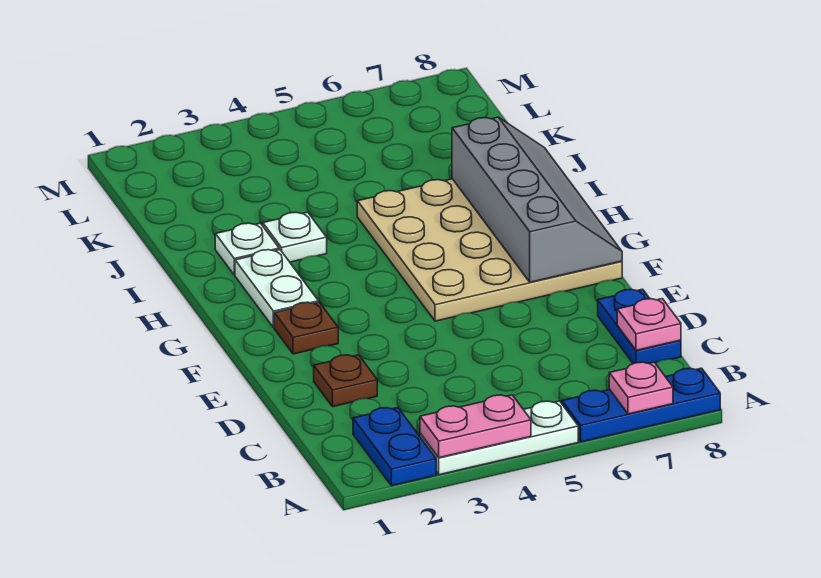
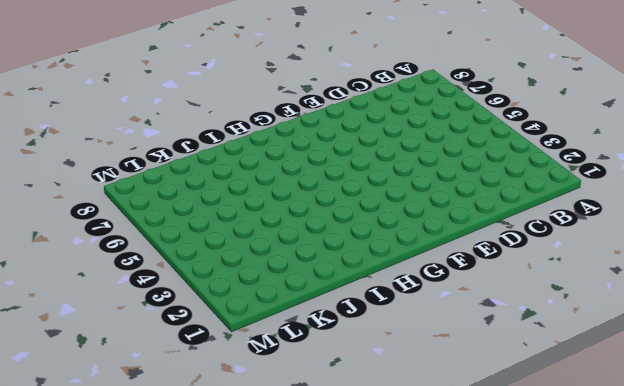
none -> blue plate A2:B2 level 1
none -> white plate A3:A5 level 1
none -> blue plate A6:A8 level 1

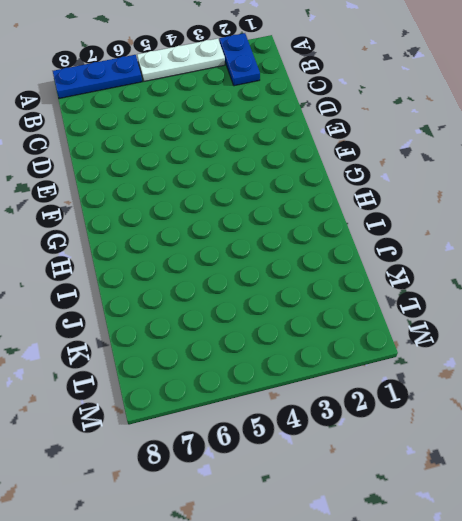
none -> blue plate C8:D8 level 1
none -> brown plate D2 level 1
none -> brown plate F2 level 1

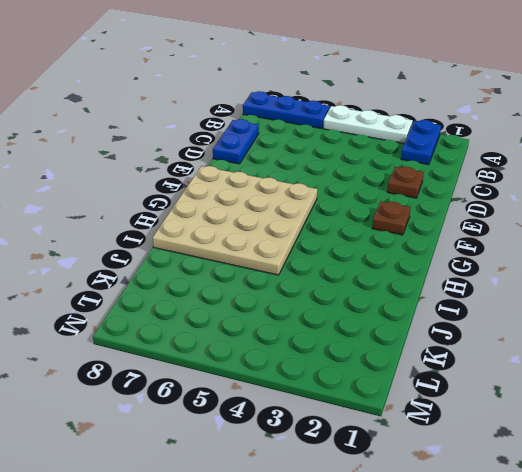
none -> white plate G2:H2 level 1
none -> white plate I2 level 1
none -> white plate I3 level 1

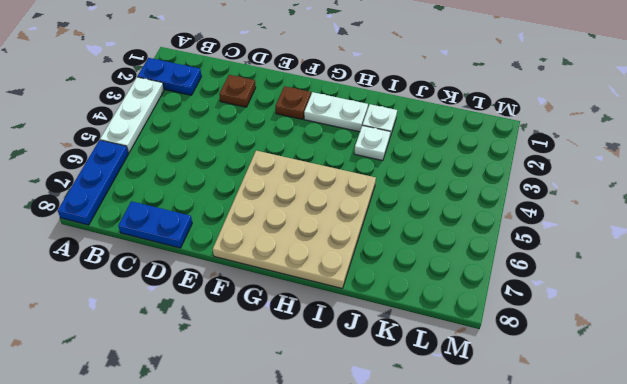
none -> pink plate A3:A4 level 2
none -> pink plate A7 level 2
none -> pink plate C8 level 2

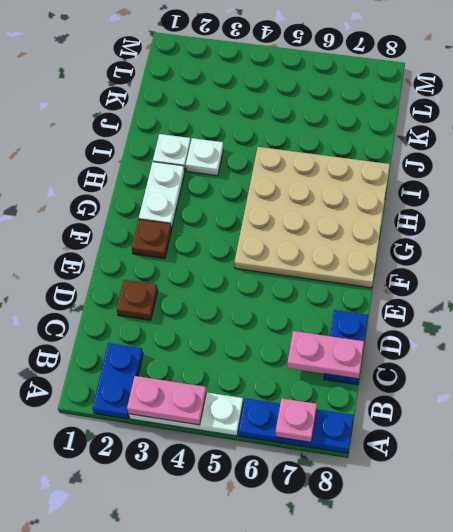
pink plate C7:C8 level 2 -> pink plate C8 level 2
none -> grey slope F7:I8 level 2 top 7

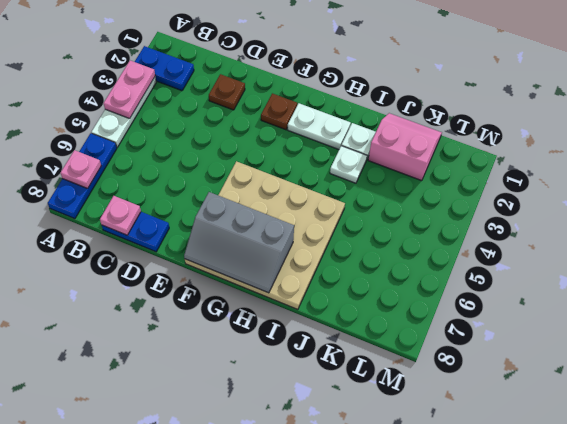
grey slope F7:H8 level 2 top 7 -> grey slope F7:I8 level 2 top 7
pink slope J1:K2 level 1 top 2 -> none

